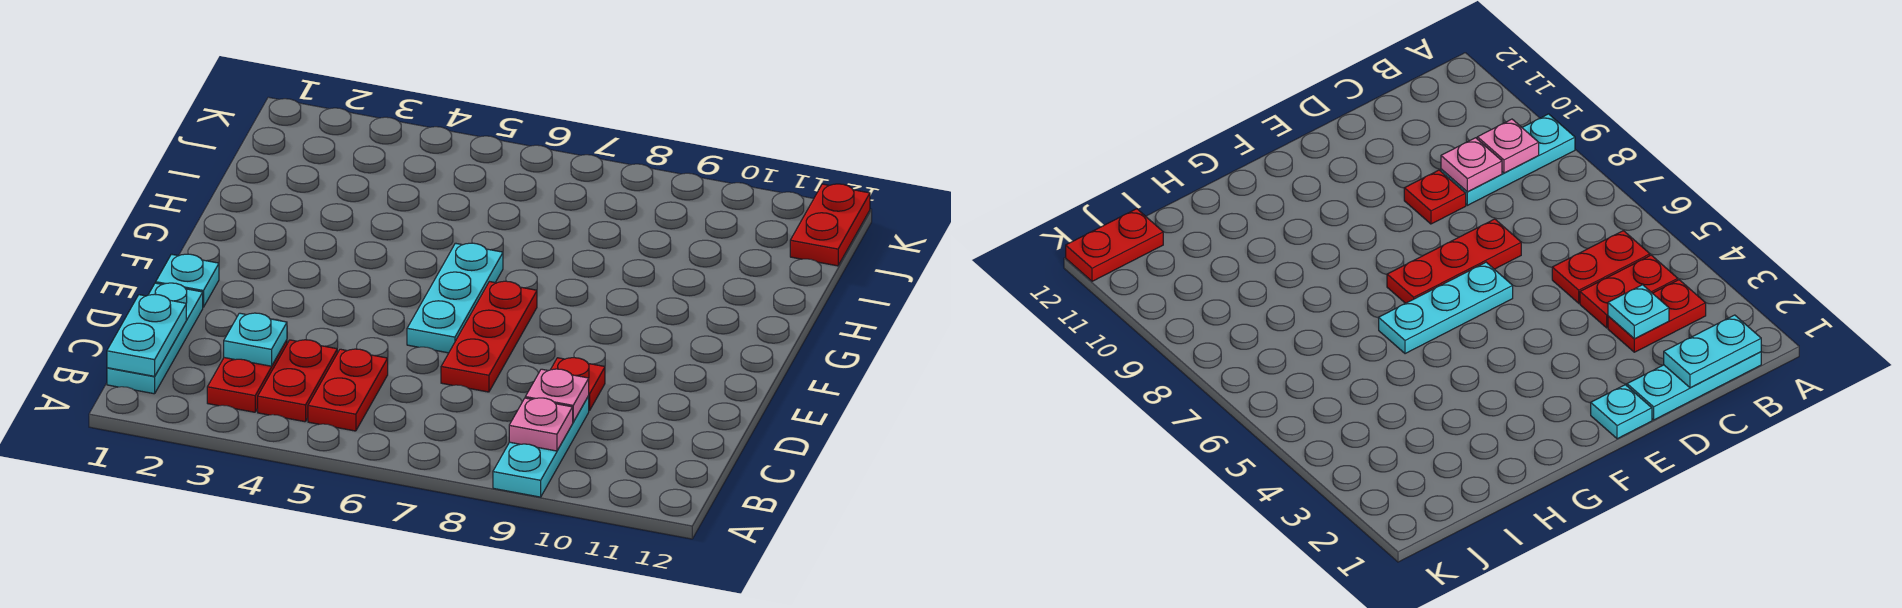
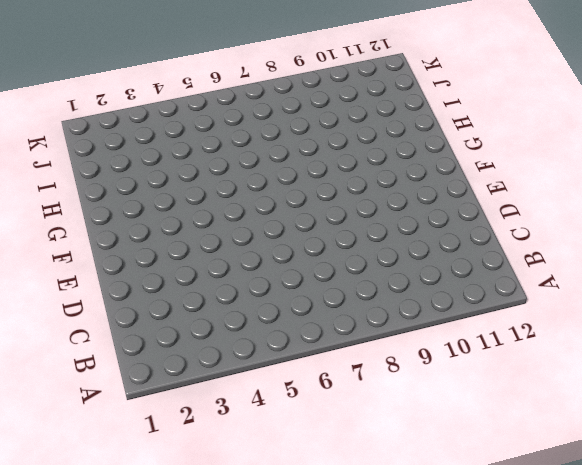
none -> cyan plate A9:C9 level 1
none -> cyan plate B1:D1 level 1
none -> red plate B3:C3 level 1

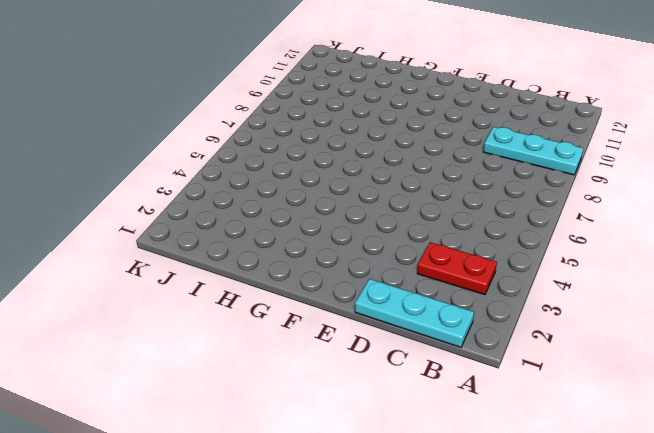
none -> red plate B4:C4 level 1
none -> red plate B5:C5 level 1
none -> red plate D7:F7 level 1

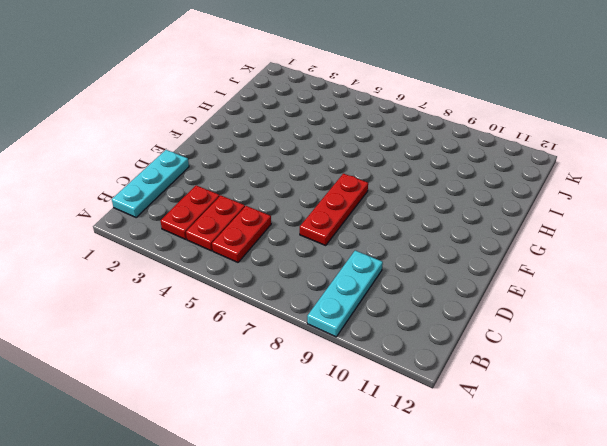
none -> red plate D9 level 1
none -> cyan plate E1 level 1
none -> cyan plate E6:G6 level 1

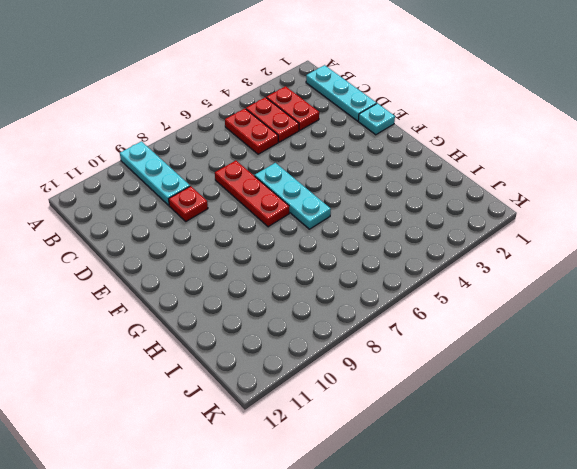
none -> red plate J12:K12 level 1
none -> cyan plate B1:C1 level 2
none -> pink plate B9 level 2

